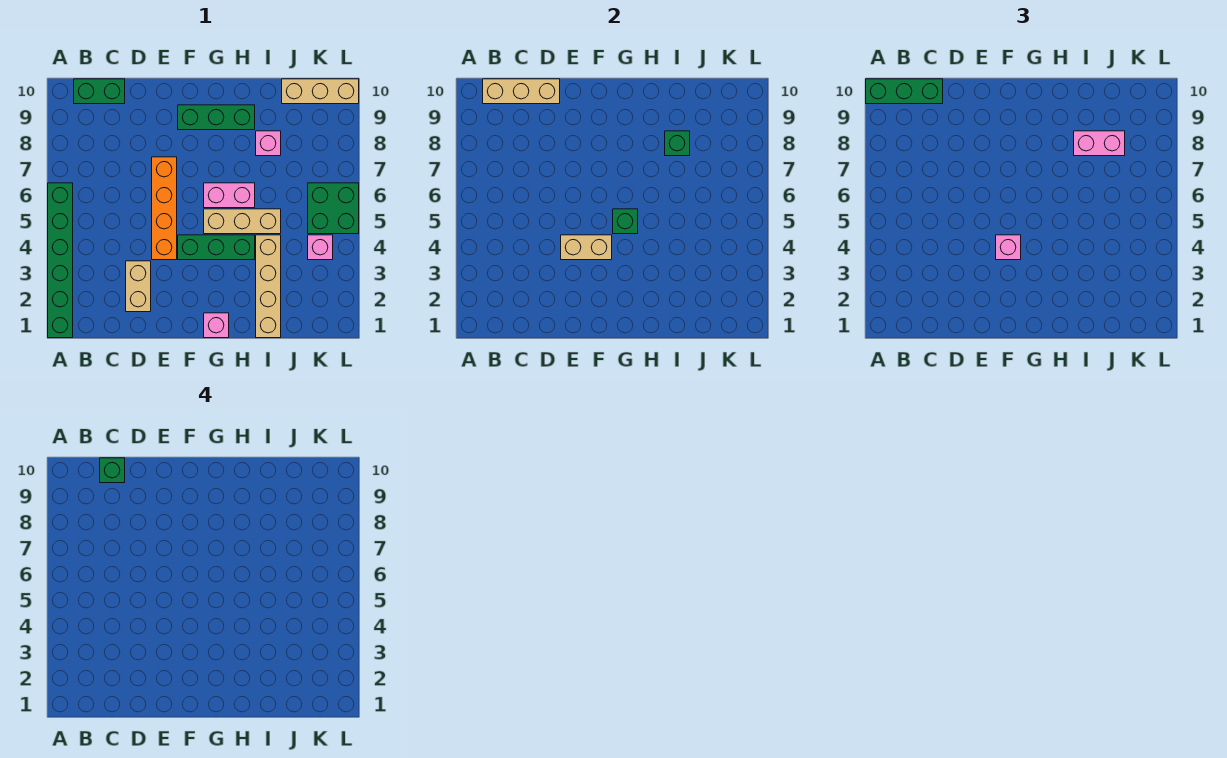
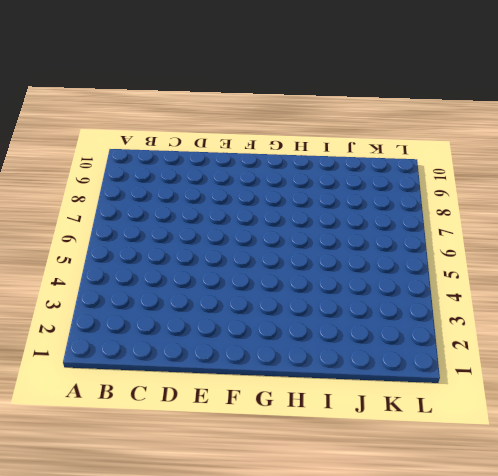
none -> green brick A1:A6 level 1
none -> green brick B10:C10 level 1
none -> tan brick D2:D3 level 1

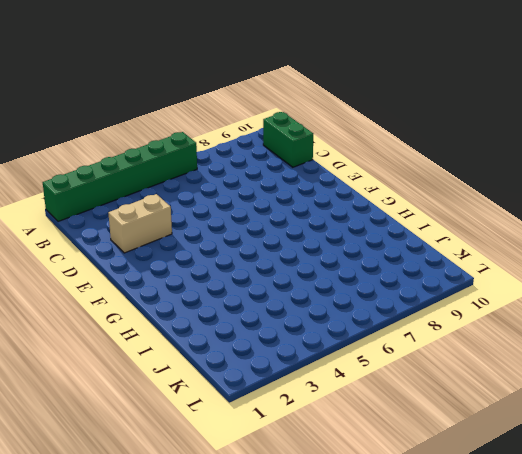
none -> orange brick E4:E7 level 1
none -> green brick F4:H4 level 1
none -> green brick F9:H9 level 1

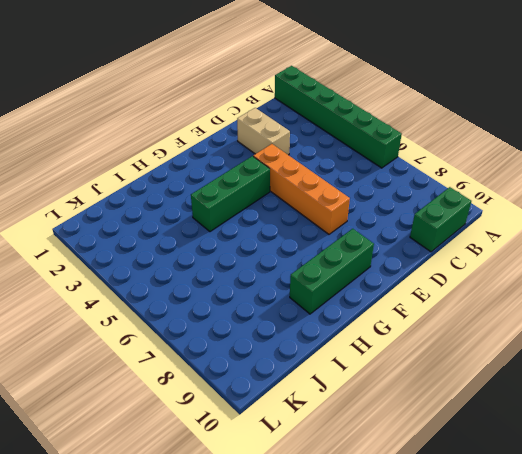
none -> pink brick G1 level 1
none -> tan brick G5:I5 level 1
none -> pink brick G6:H6 level 1

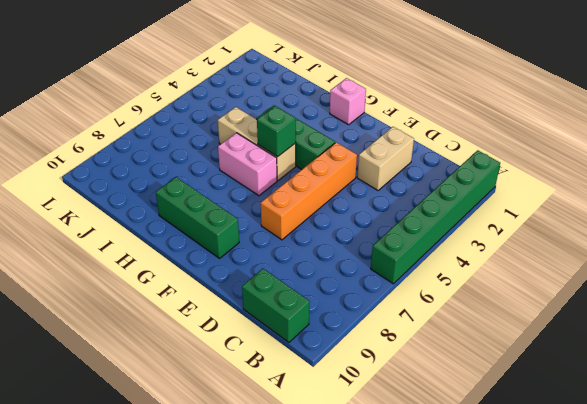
none -> tan brick I1:I4 level 1
none -> pink brick I8 level 1
none -> tan brick J10:L10 level 1

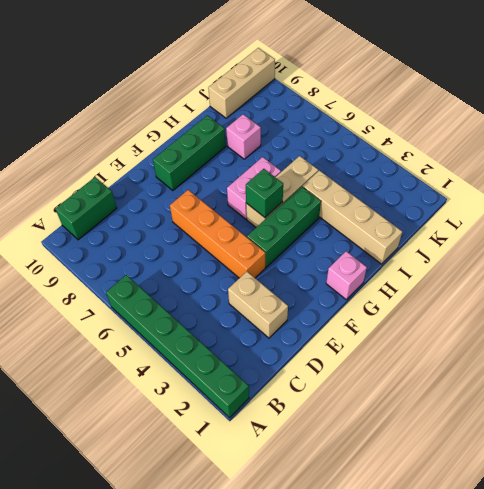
none -> pink brick K4 level 1
none -> green brick K5:L6 level 1
none -> tan brick B10:D10 level 2

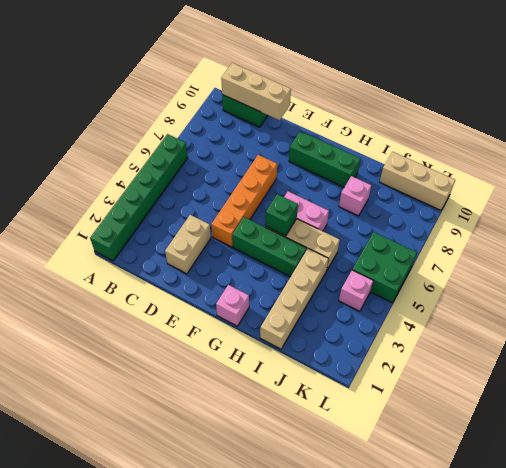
none -> tan brick E4:F4 level 2
none -> green brick I8 level 2
none -> green brick A10:C10 level 3

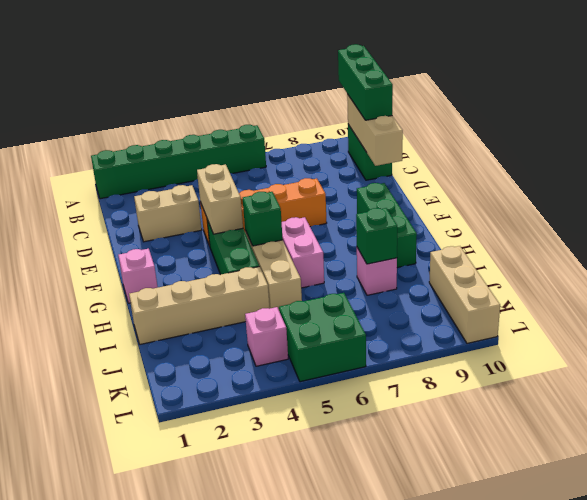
none -> pink brick F4 level 3
none -> pink brick I8:J8 level 3
none -> green brick C10 level 4

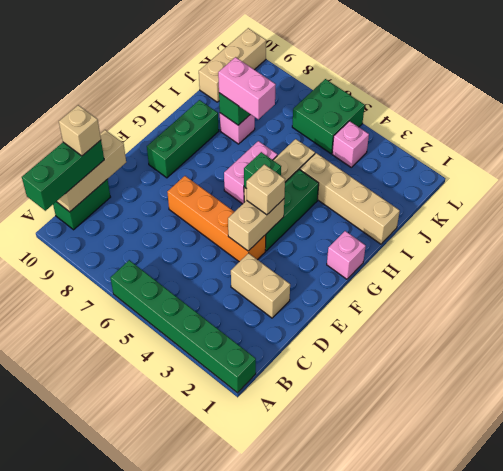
tan brick C10 level 4 -> green brick C10 level 4
tan brick F4 level 3 -> pink brick F4 level 3
pink brick I7:I8 level 3 -> pink brick I8:J8 level 3

